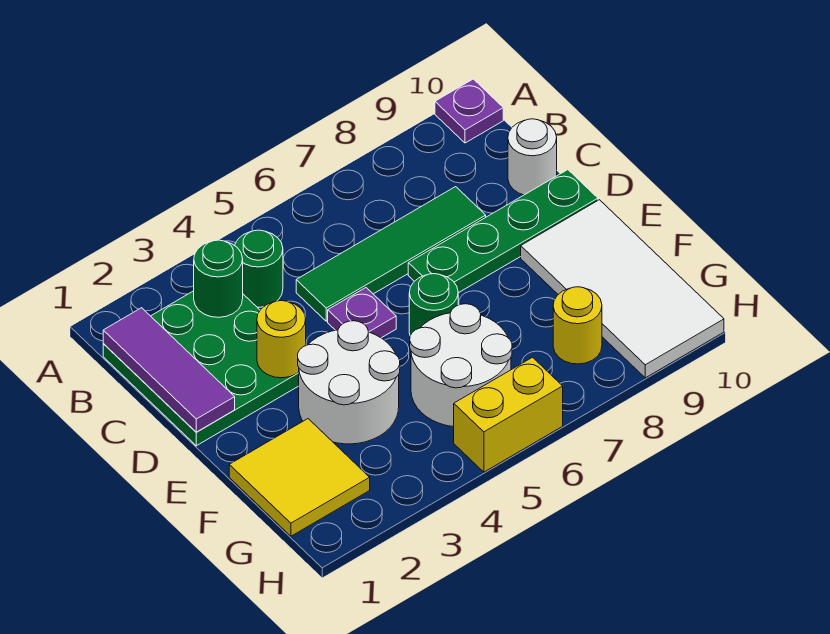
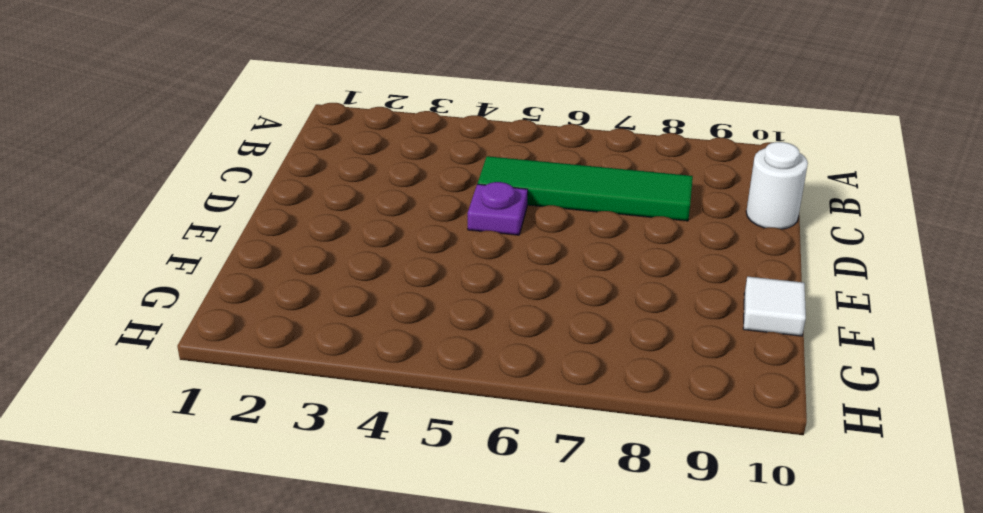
white tile F10 level 1 -> white tile E9:H10 level 1
none -> purple plate A10 level 1
none -> green plate B1:D3 level 1
none -> green round brick B4 level 1

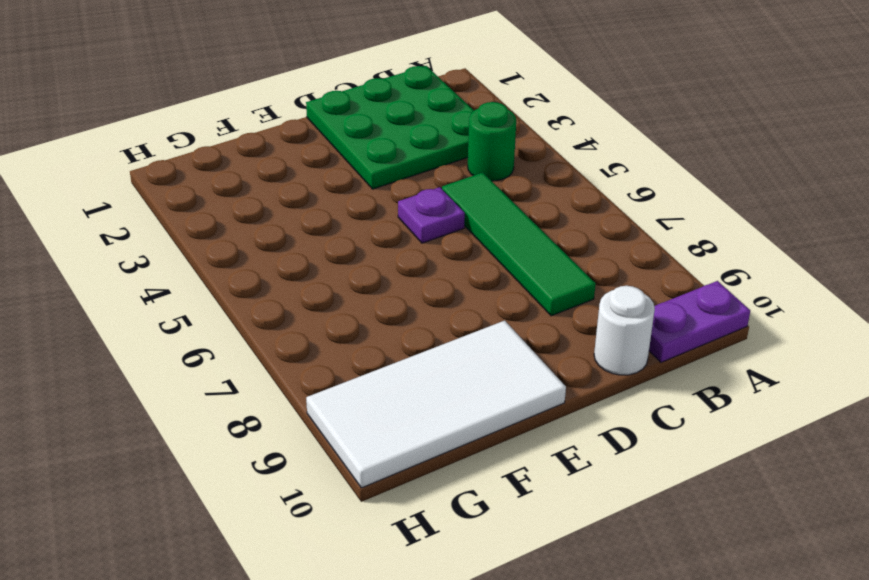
purple plate A10:B10 level 1 -> purple plate A10 level 1
none -> green plate D7:D10 level 1
none -> white round brick E3:F4 level 1
none -> green round brick E6 level 1

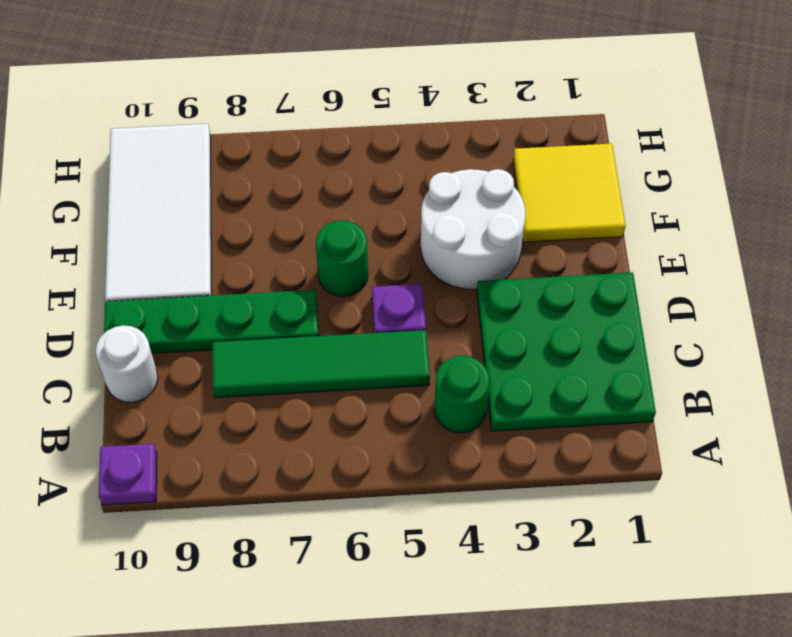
none -> white round brick F5:G6 level 1
none -> yellow round brick G8 level 1
none -> yellow brick H5:H6 level 1

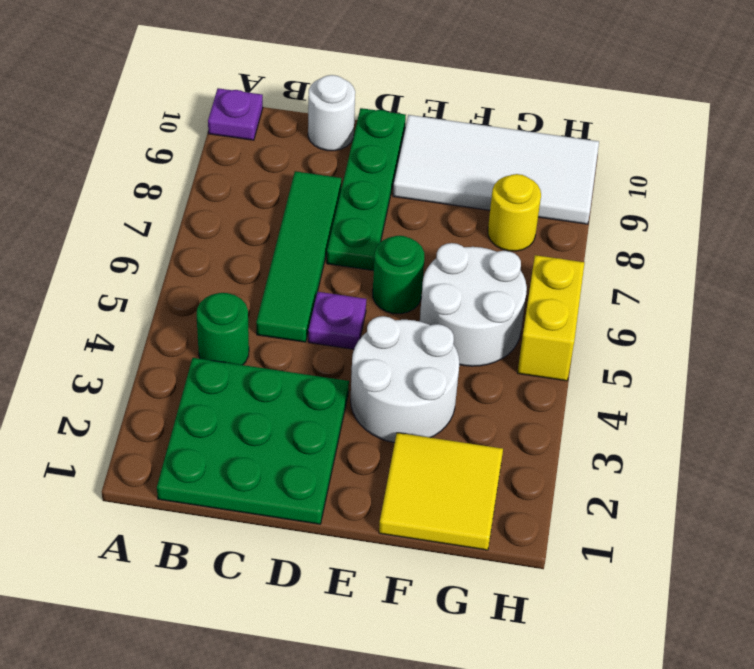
none -> purple tile B1:D1 level 2
none -> green round brick B3 level 2
none -> yellow round brick D3 level 2

